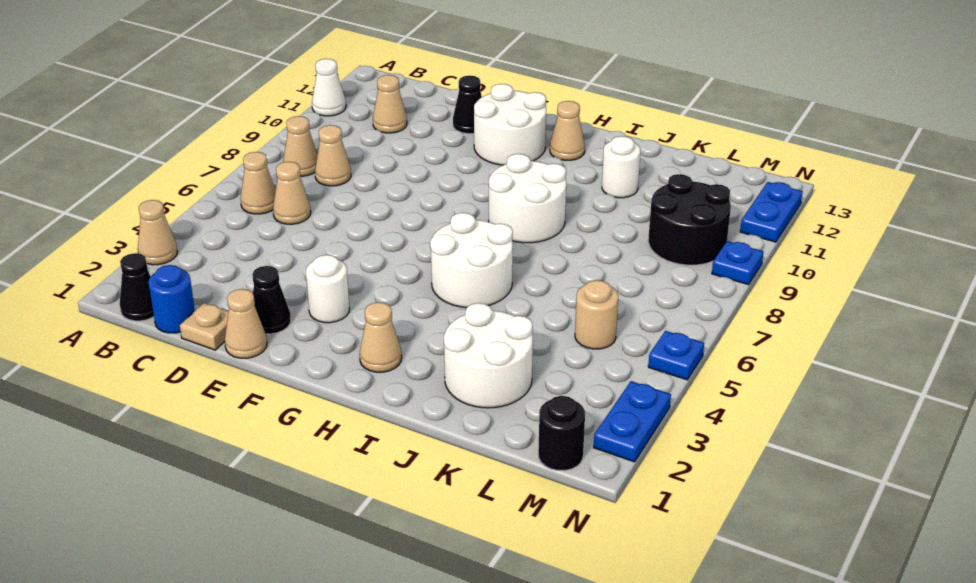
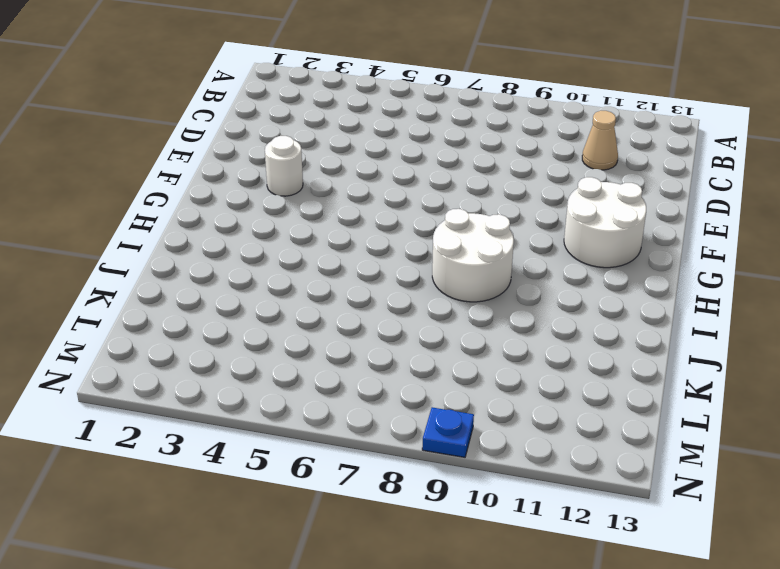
none -> tan cone A3 level 1
none -> white cone A11 level 1
none -> black cone B1 level 1

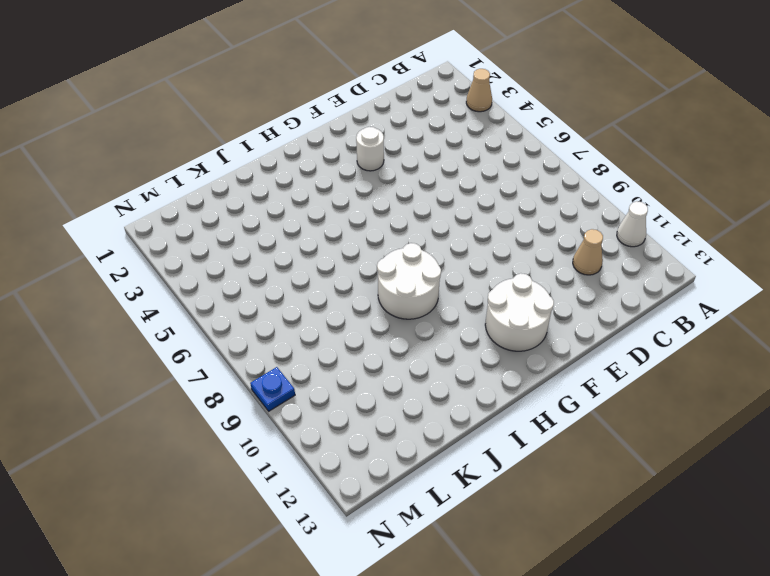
none -> black cone B1 level 1
none -> tan cone B6 level 1
none -> tan cone B8 level 1

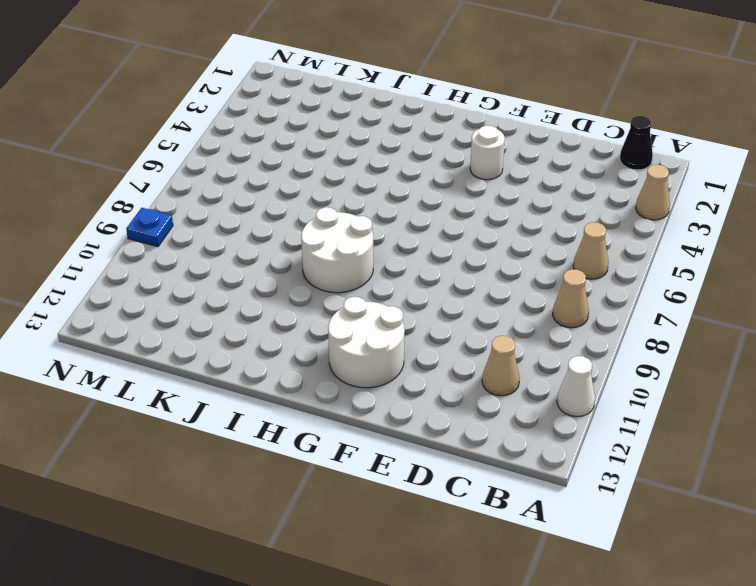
none -> blue round brick C1 level 1
none -> tan cone C6 level 1
none -> tan cone C8 level 1

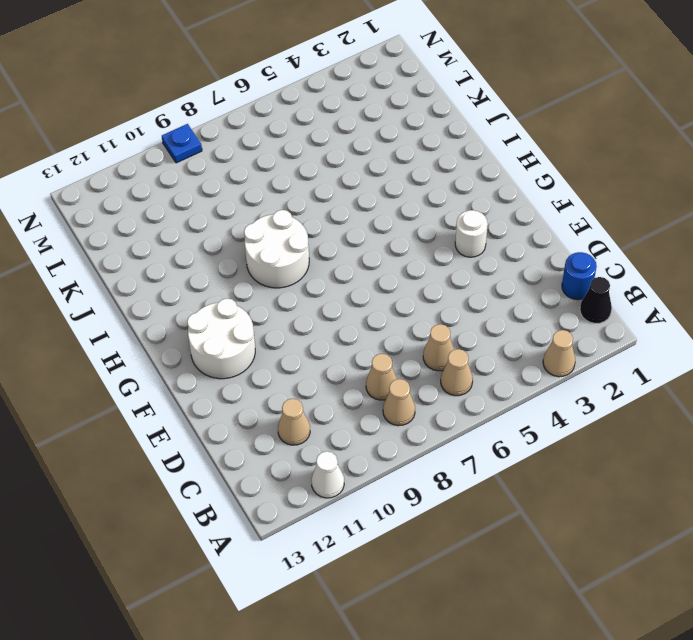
none -> tan plate D1 level 1
none -> tan cone E1 level 1
none -> black cone E2 level 1

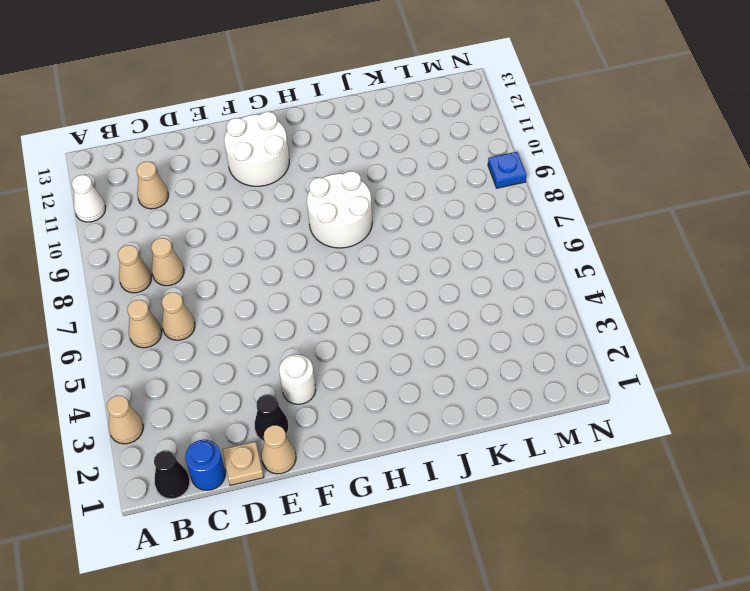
none -> black cone E12 level 1
none -> tan cone H2 level 1
none -> white round brick H5:I6 level 1

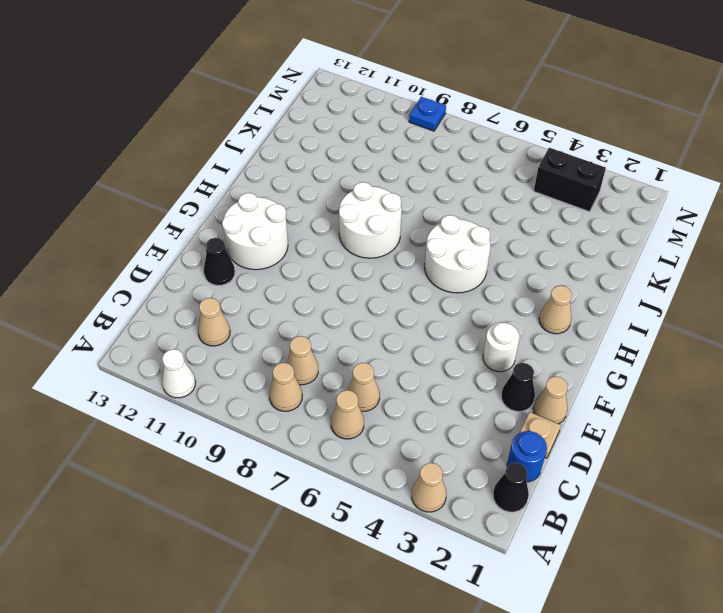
black brick M3:M4 level 1 -> none
none -> tan cone H12 level 1
none -> white round brick J2:K3 level 1
none -> white round brick J11 level 1

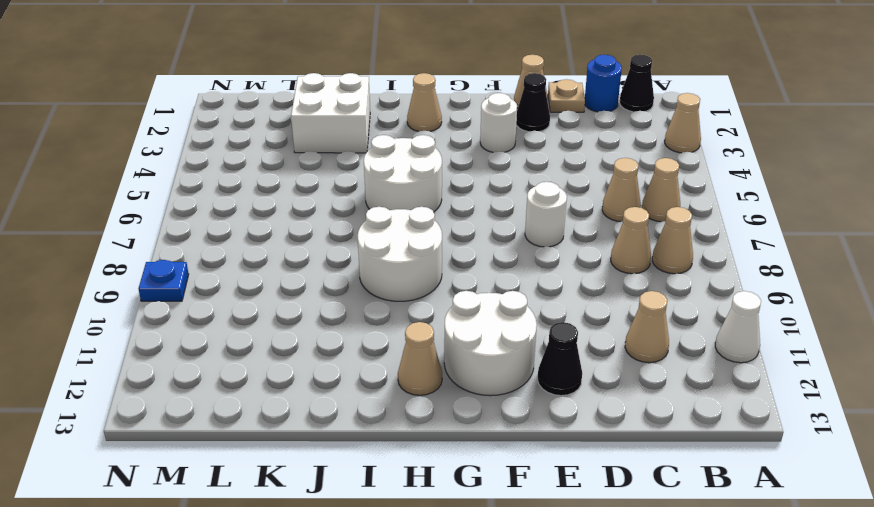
white round brick E7 level 1 -> white round brick J11 level 1
white brick J2:K3 level 1 -> white round brick J2:K3 level 1
none -> tan round brick L5 level 1
none -> black round brick L9:M10 level 1
none -> black round brick M1 level 1

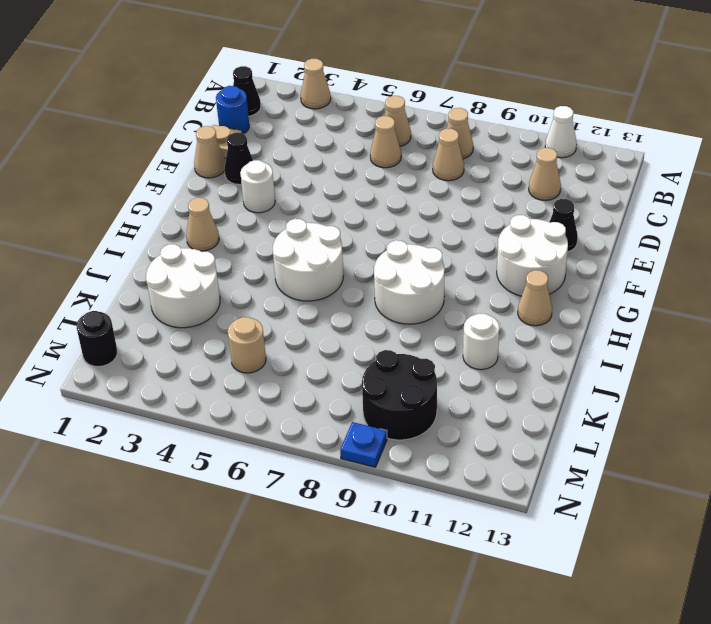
none -> blue plate N2:N3 level 1
none -> blue plate N5 level 1
none -> blue plate N11:N12 level 1

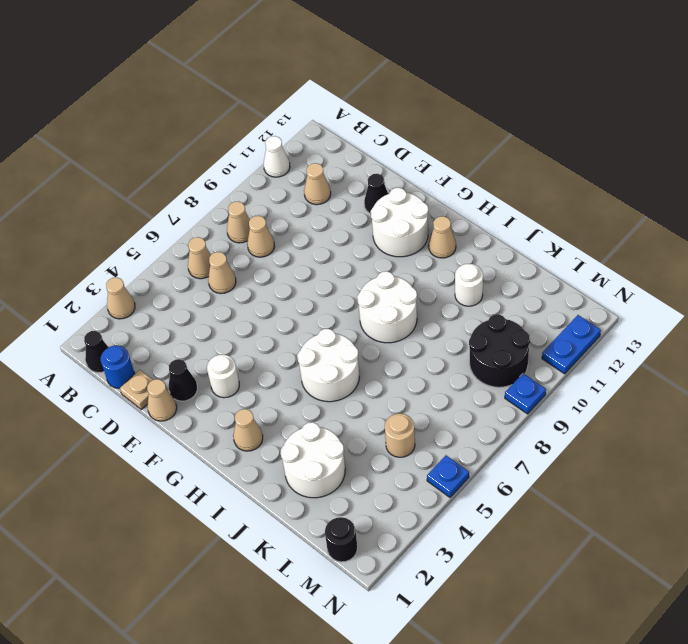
none -> blue plate N2:N3 level 1

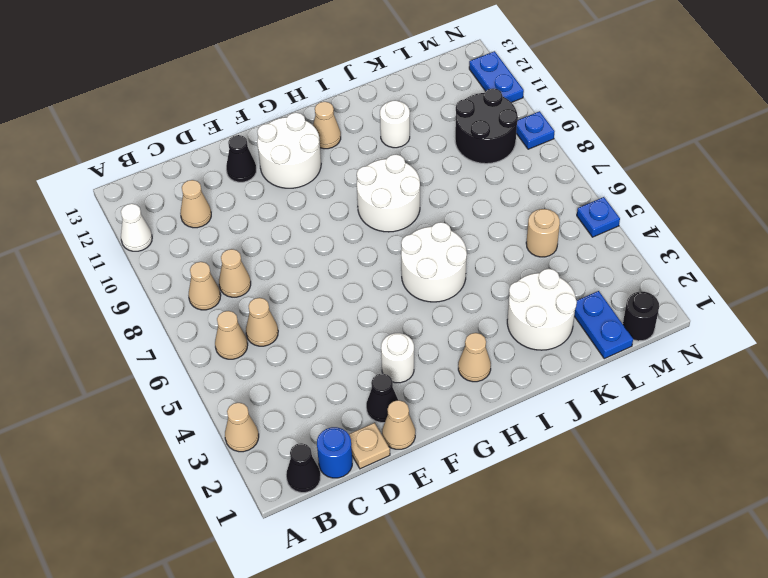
blue plate L1:L2 level 1 -> blue plate N2:N3 level 1

